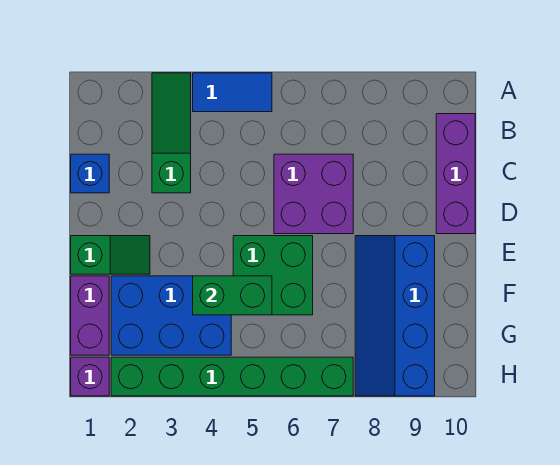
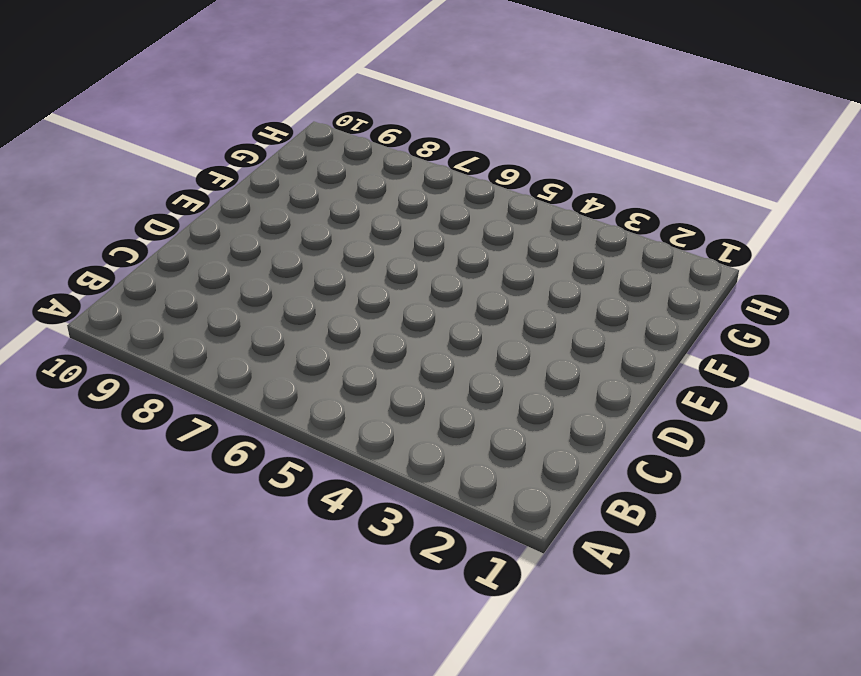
none -> green slope A3:C3 level 1 top C
none -> blue tile A4:A5 level 1
none -> purple brick B10:D10 level 1

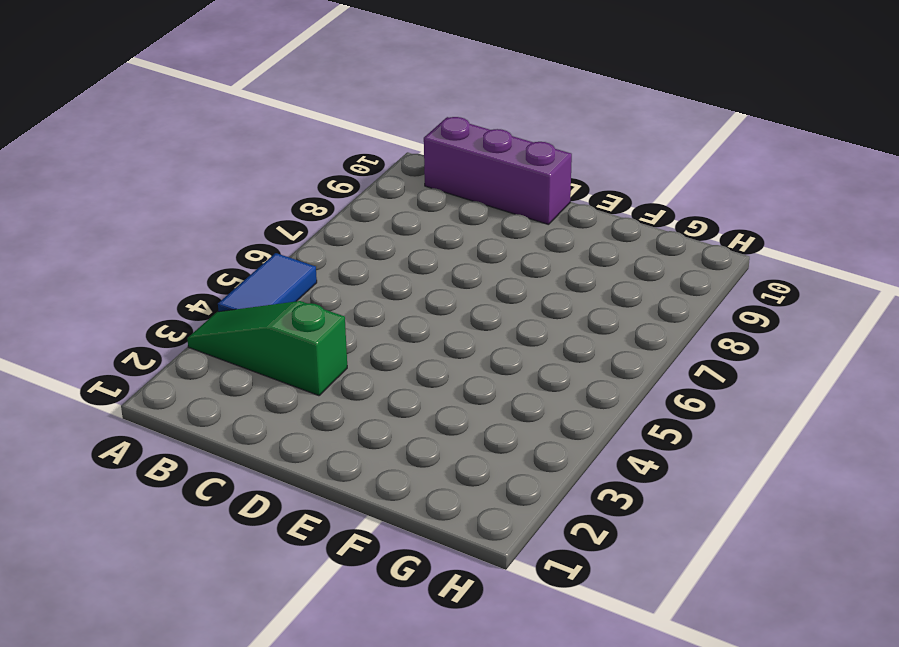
none -> blue brick C1 level 1
none -> purple brick C6:D7 level 1
none -> green slope E1:E2 level 1 top 1

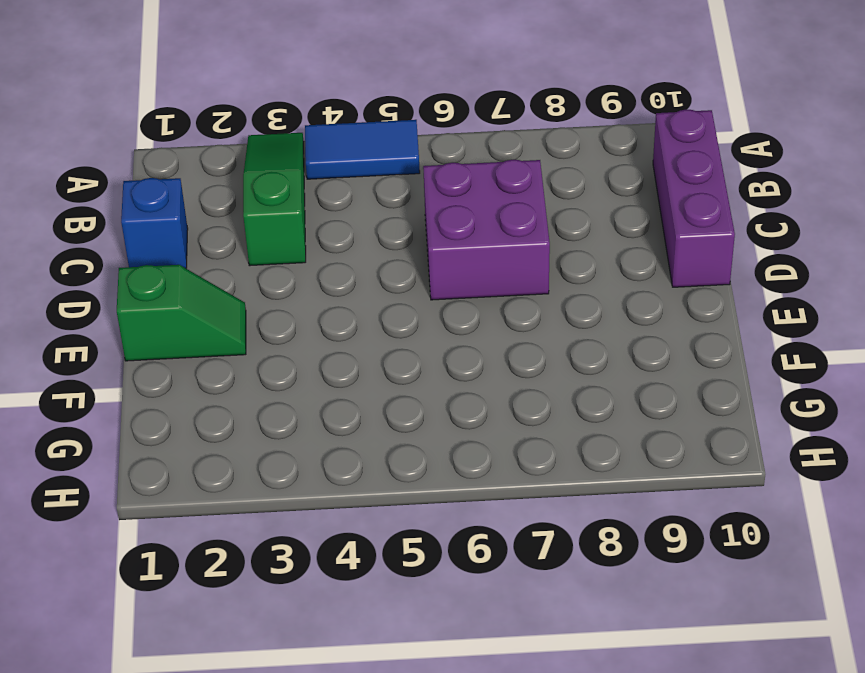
none -> green brick E5:F6 level 1
none -> blue slope E8:H9 level 1 top 9
none -> purple brick F1:G1 level 1

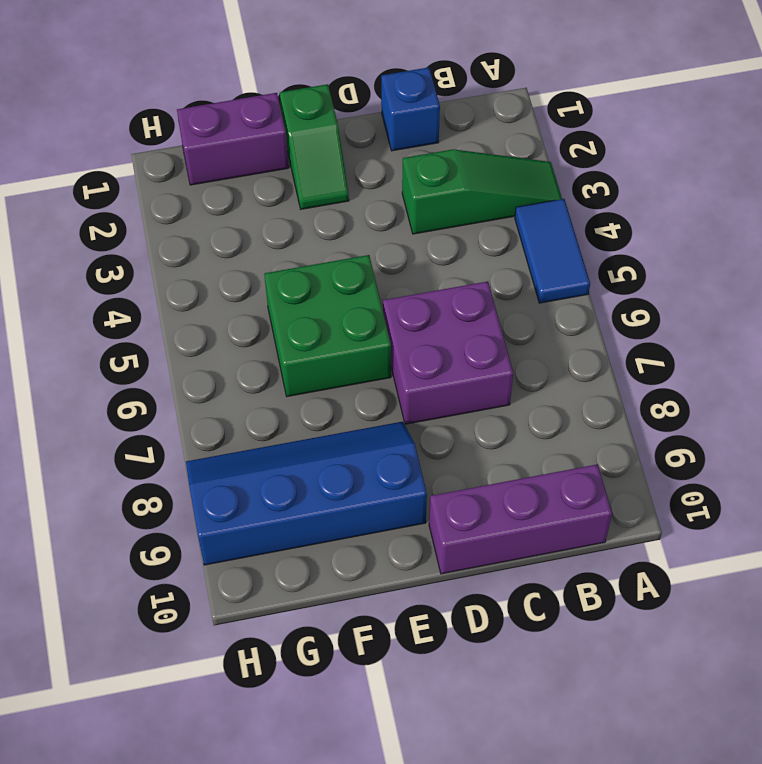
none -> blue brick F2:G4 level 1
none -> purple brick H1 level 1
none -> green brick H2:H7 level 1

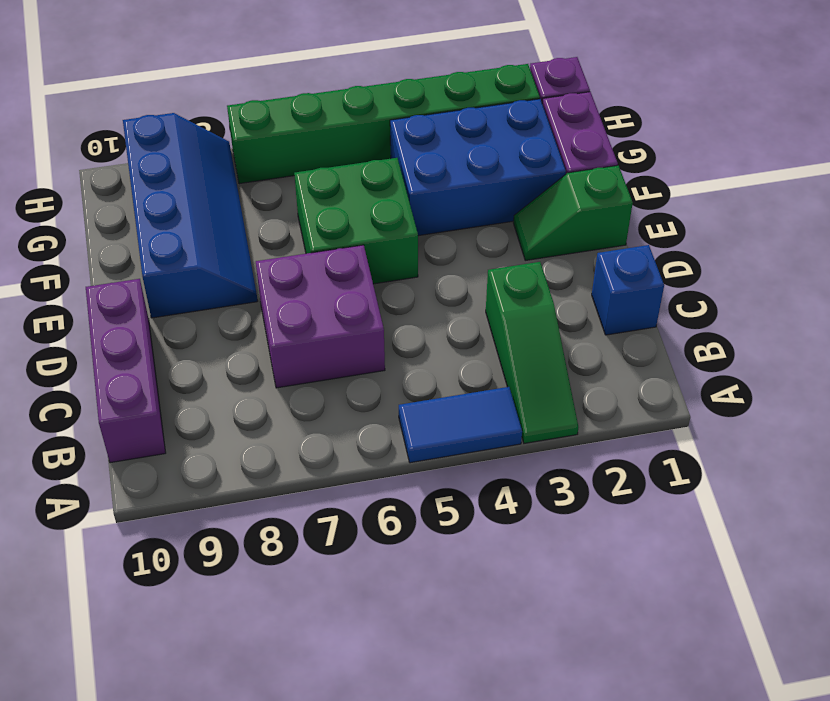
none -> green brick F4:F5 level 2

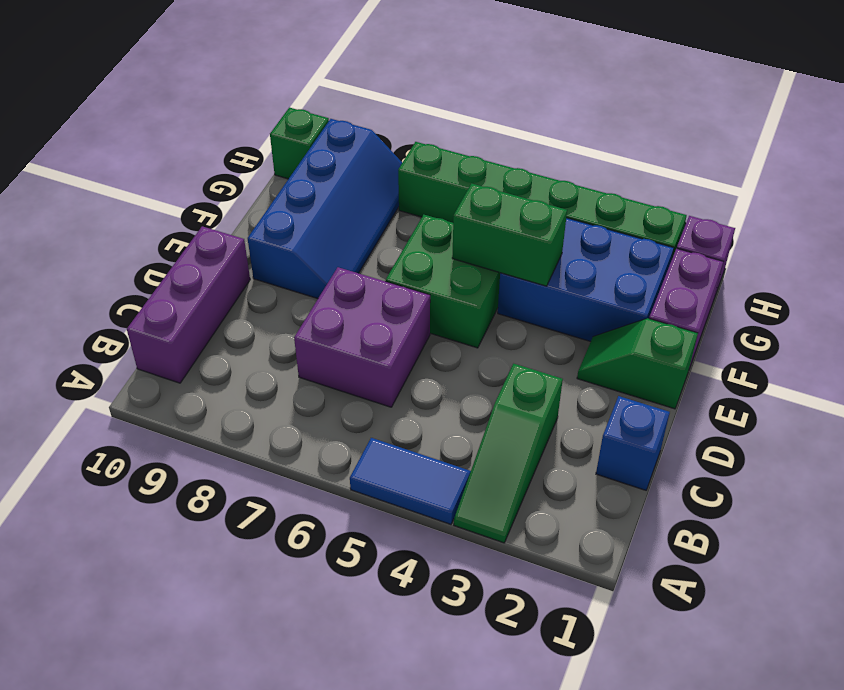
green brick H10 level 1 -> none

